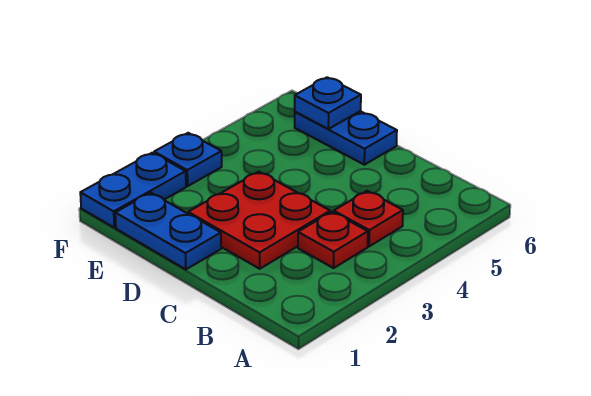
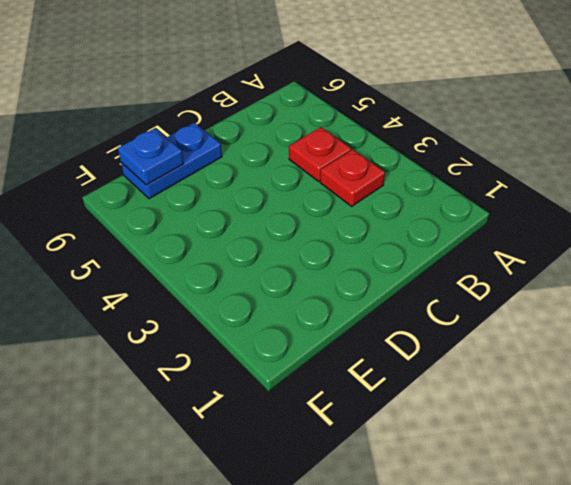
none -> red plate C2:D3 level 1
none -> blue plate D1:E1 level 1

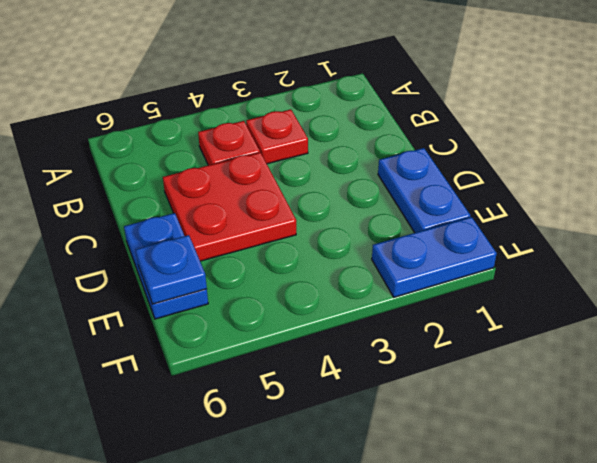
red plate C4:D5 level 1 -> red plate C2:D3 level 1
none -> blue plate F3 level 1

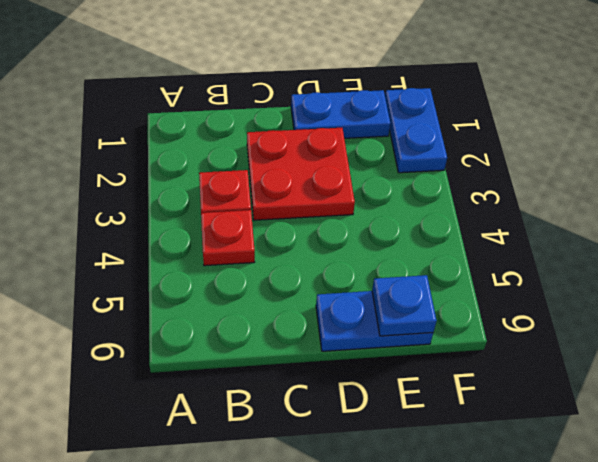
none -> blue plate F3 level 1

